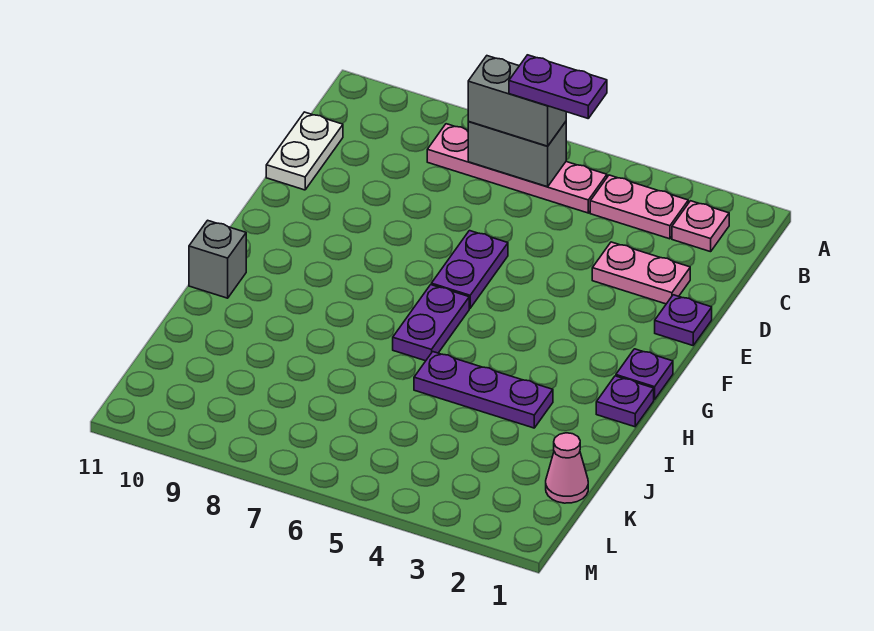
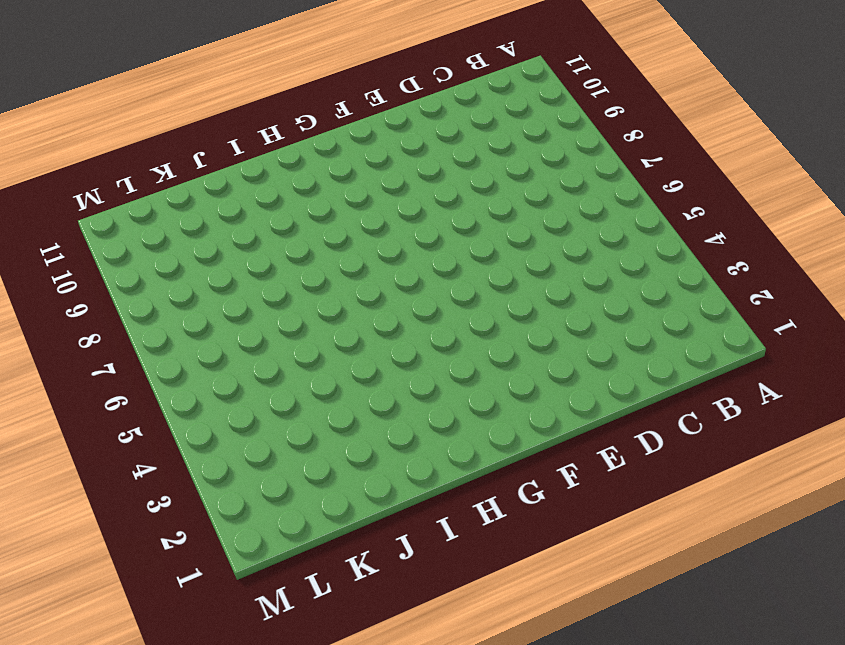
none -> pink plate B2 level 1
none -> pink plate B3:B4 level 1
none -> pink plate B5:B8 level 1

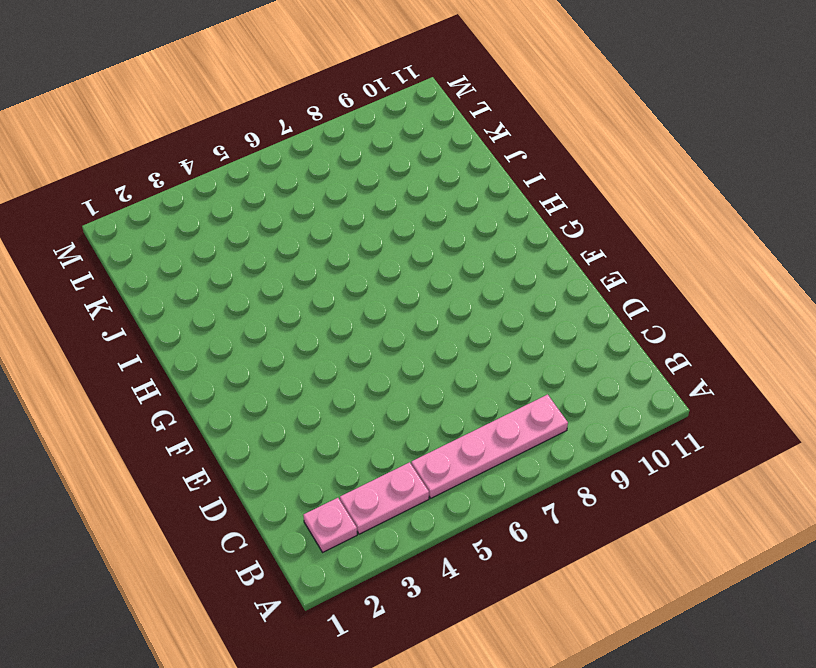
none -> white plate C11:D11 level 1
none -> pink plate D2:D3 level 1
none -> purple plate E1 level 1

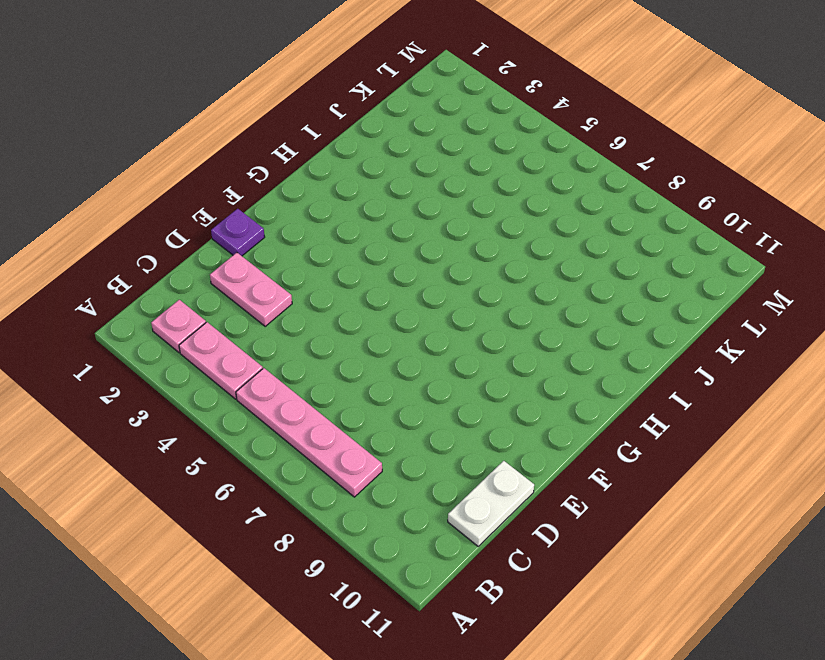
none -> purple plate E6:F6 level 1
none -> purple plate G1 level 1
none -> purple plate G6:H6 level 1

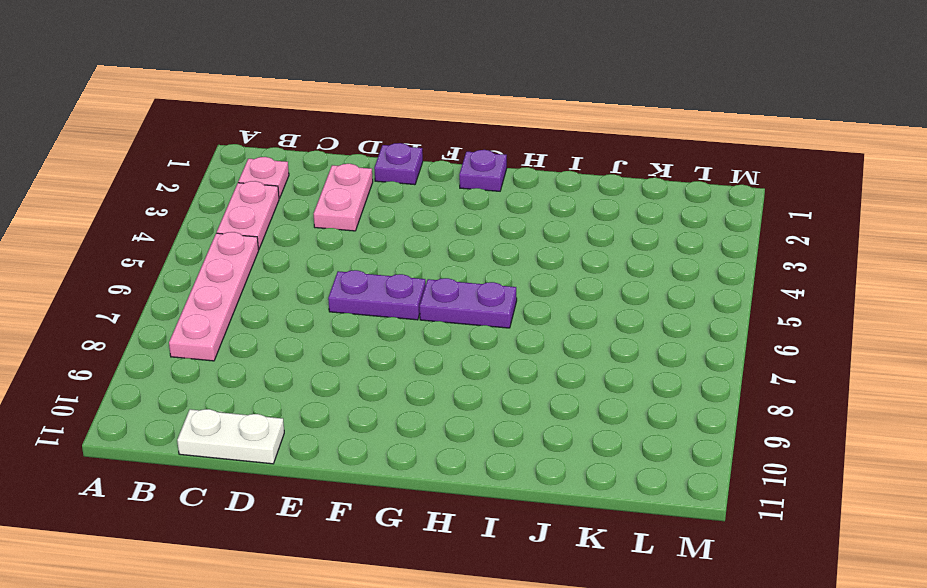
none -> purple plate H1 level 1
none -> grey brick H11 level 1
none -> purple plate I3:I5 level 1

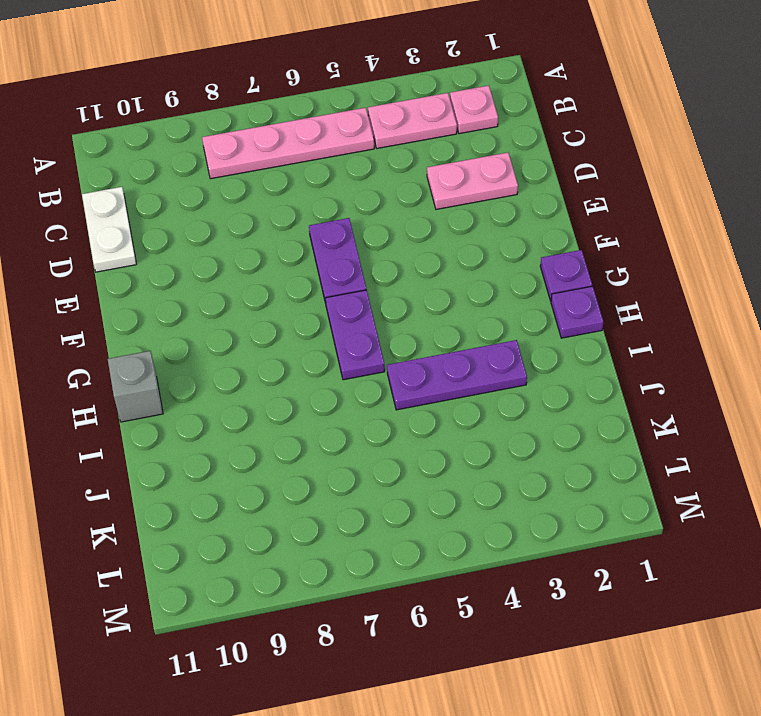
none -> purple plate E1 level 1
none -> pink cone K1 level 1
none -> grey brick B6:B7 level 2

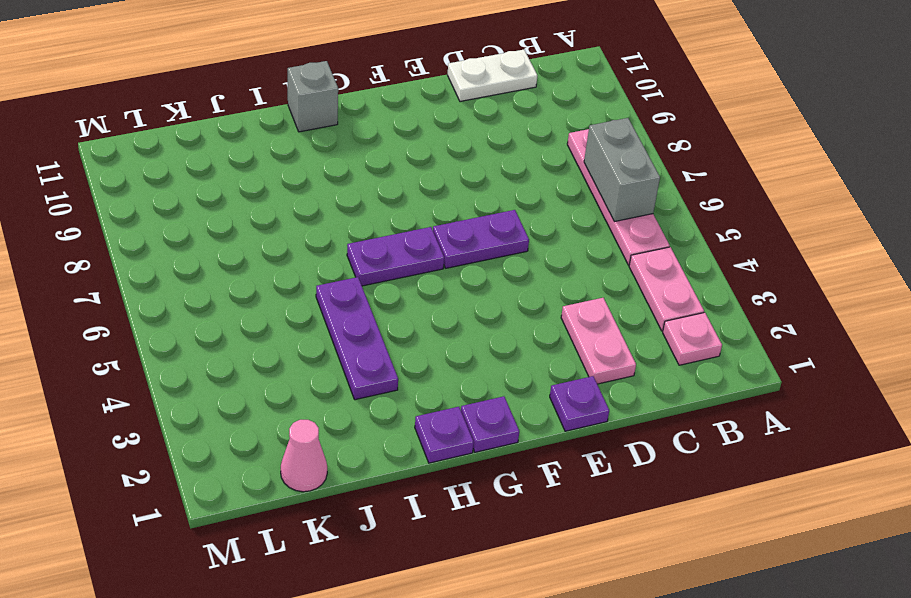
none -> grey brick B6:B7 level 3
none -> purple plate B5:B6 level 4

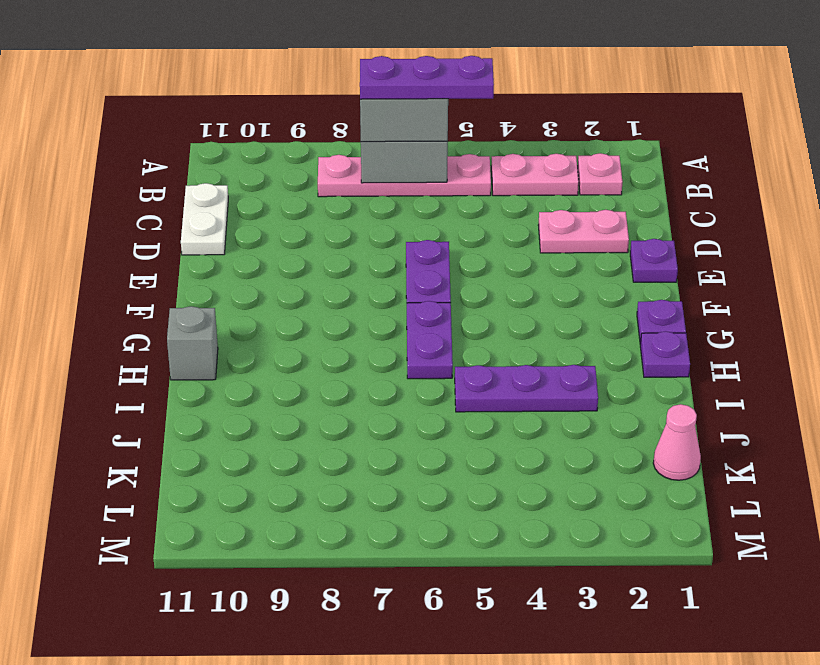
purple plate B5:B7 level 4 -> purple plate B5:B6 level 4

